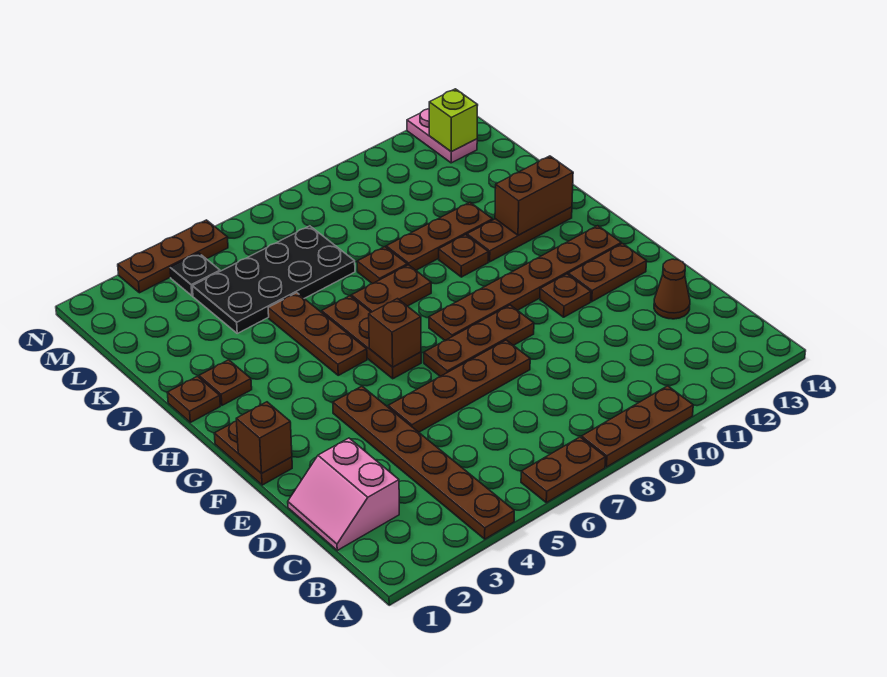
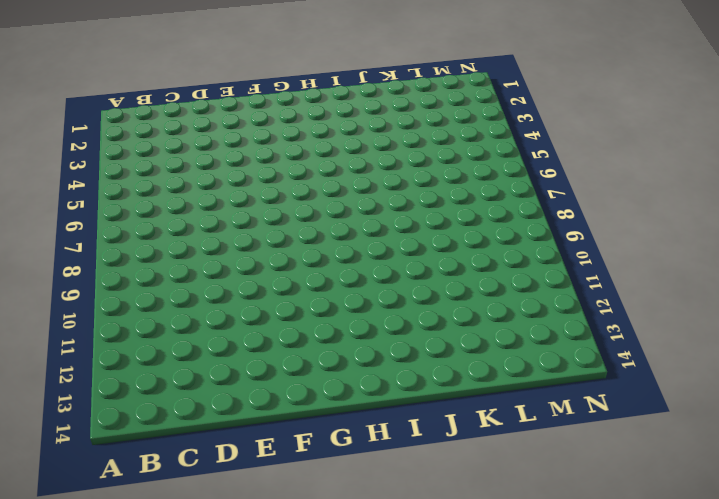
none -> brown plate A4:F4 level 1
none -> brown plate A6:A7 level 1
none -> brown plate A8:A10 level 1

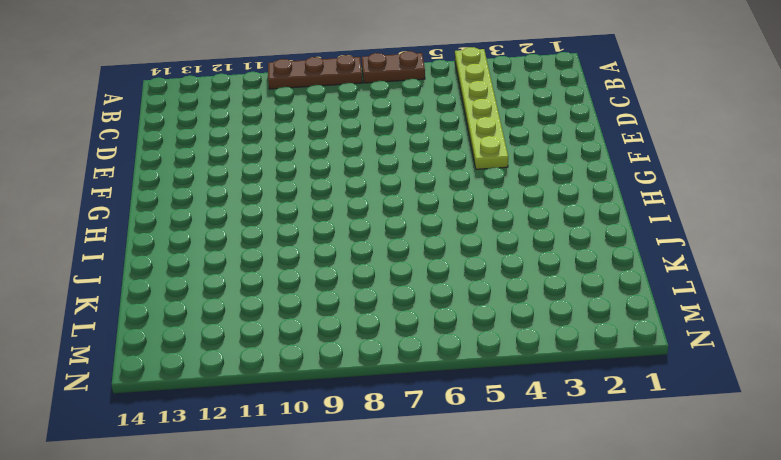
lime plate A4:F4 level 1 -> brown plate A4:F4 level 1
none -> pink slope C1:D2 level 1 top 2
none -> brown cone D13 level 1
none -> brown plate E5:E8 level 1

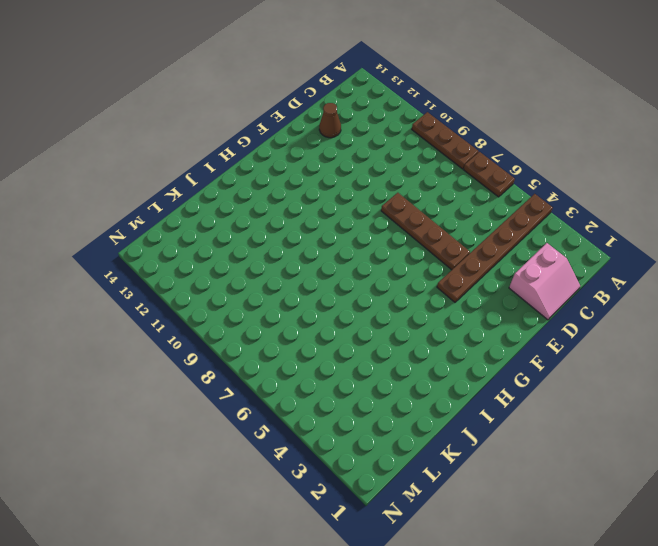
none -> brown plate F1:G1 level 1
none -> brown plate F7:F9 level 1
none -> brown plate F11 level 1

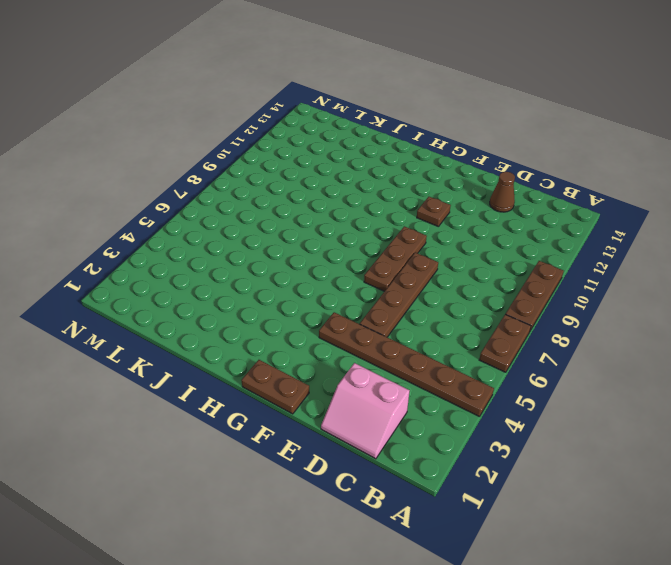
none -> brown plate F12:F13 level 1
none -> brown plate G6:I6 level 1
none -> brown plate G8:G13 level 1

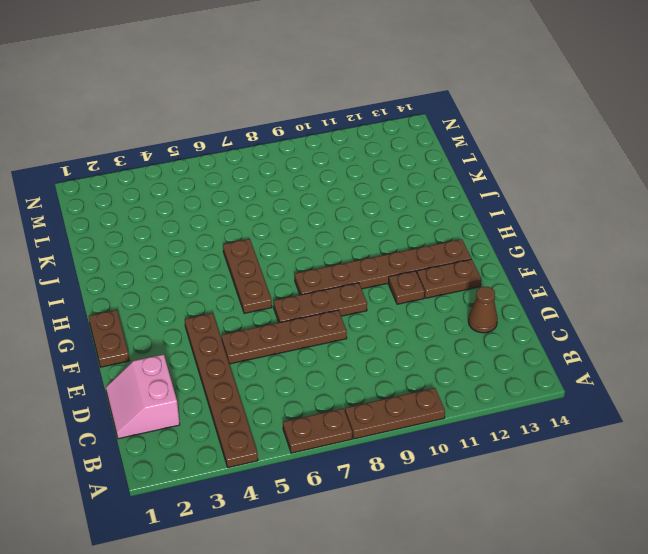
none -> brown plate H5:J5 level 1
none -> brown plate I1 level 1
none -> brown plate I2 level 1

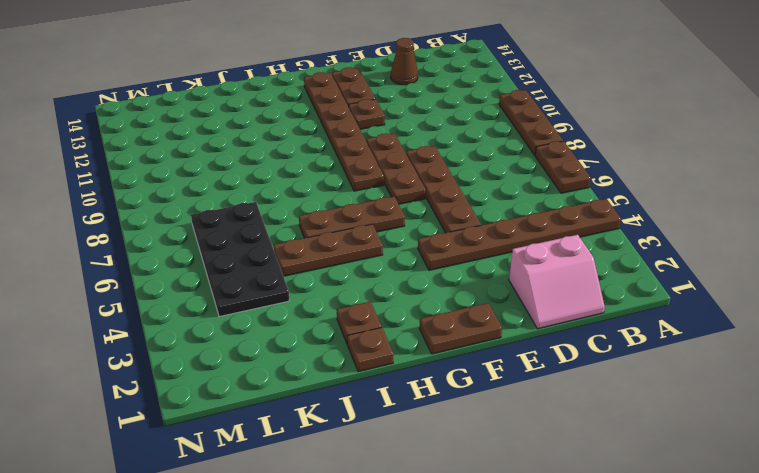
none -> brown plate I7:I8 level 1
none -> brown plate I10 level 1
none -> brown plate I11:I13 level 1

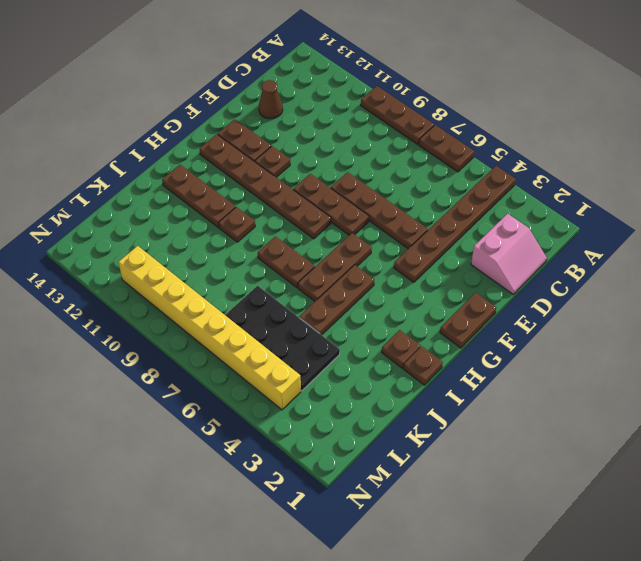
yellow brick M4:M11 level 1 -> black plate M4 level 1
none -> brown plate J8 level 1
none -> brown plate J9:J11 level 1
none -> pink plate M13:N13 level 1

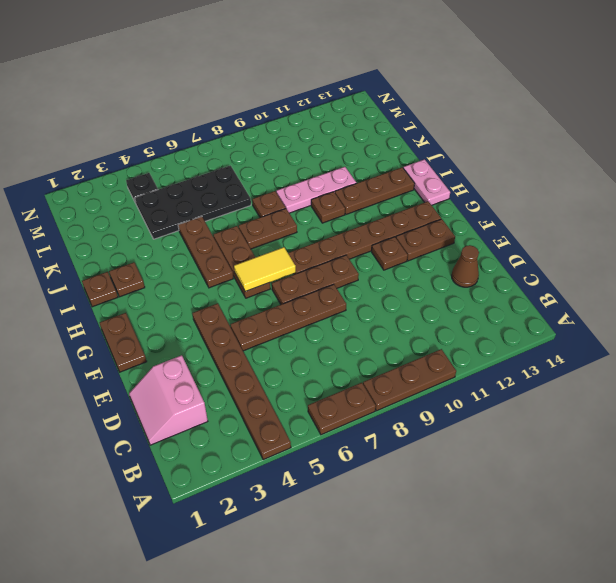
yellow tile G6:G7 level 2 -> brown brick G6 level 2
pink plate H14:I14 level 1 -> pink plate M13:N13 level 1
pink plate J9:J11 level 1 -> brown plate J9:J11 level 1
none -> brown plate N3:N5 level 1
none -> brown brick F1 level 2
none -> brown brick I12:I13 level 2

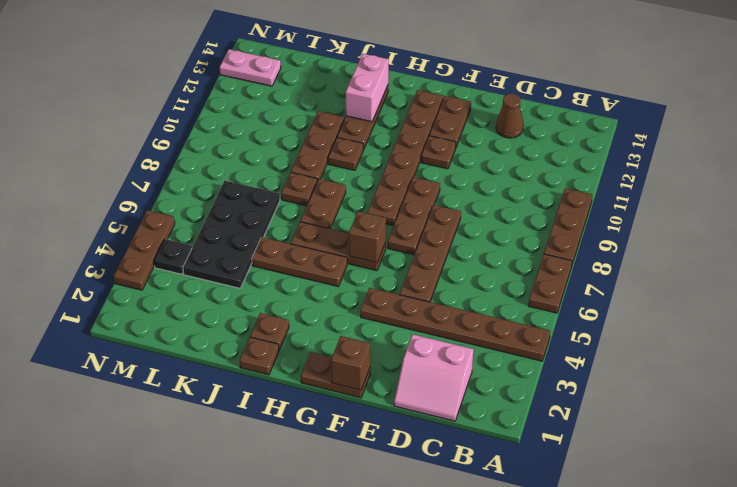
pink brick I12:I13 level 2 -> brown brick I12:I13 level 2
none -> lime brick M13 level 2

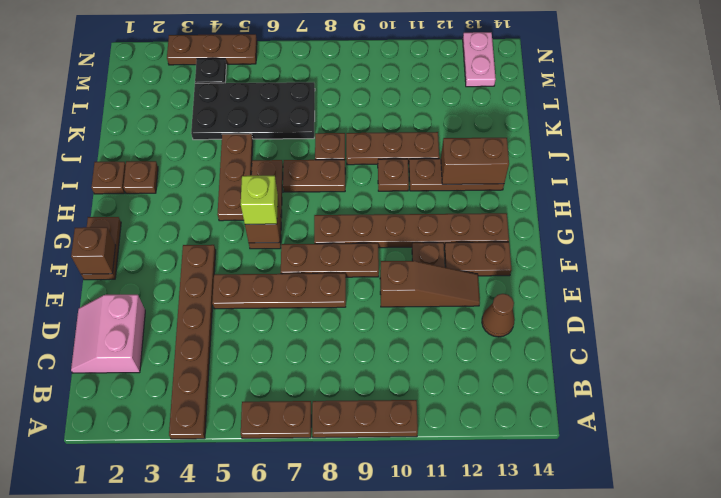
brown slope E10:E12 level 1 top 10 -> none
lime brick G6 level 3 -> lime brick M13 level 2

